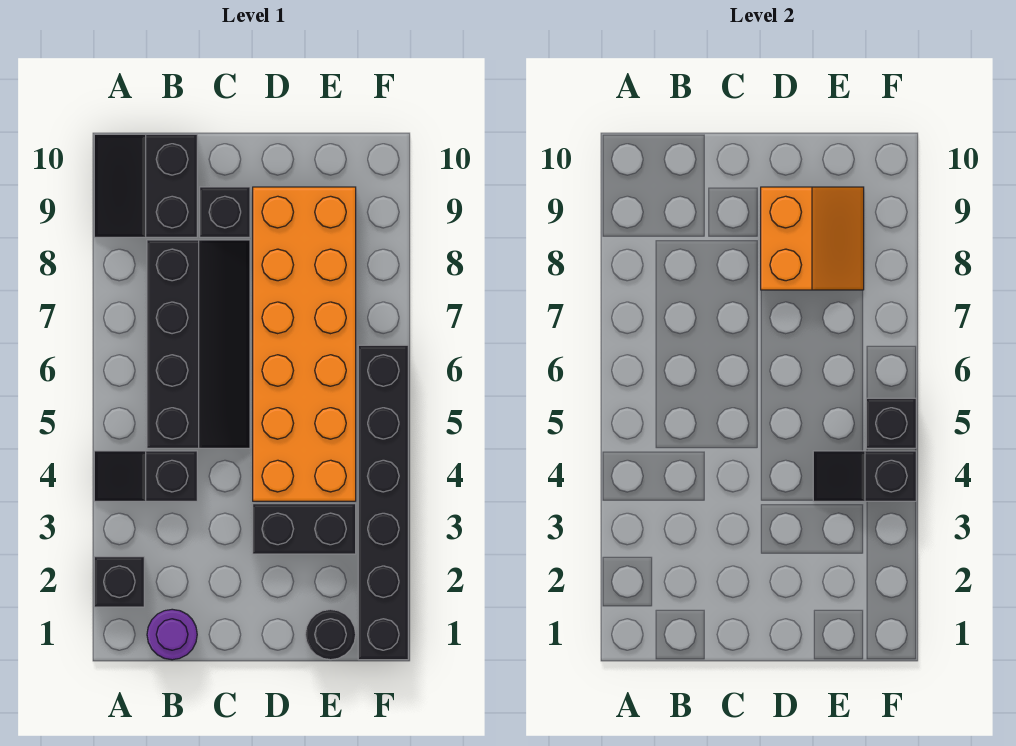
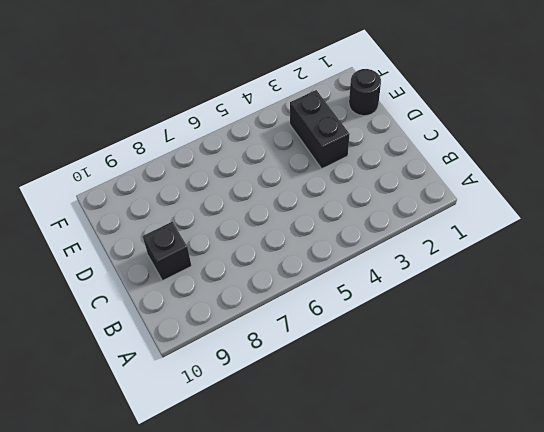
none -> black brick A2 level 1
none -> black slope A4:B4 level 1 top B
none -> black slope A9:B10 level 1 top B

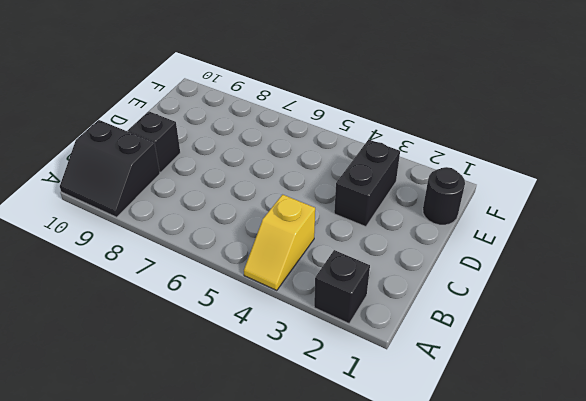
yellow slope A4:B4 level 1 top B -> black slope A4:B4 level 1 top B
none -> purple round brick B1 level 1
none -> black slope B5:C8 level 1 top B
none -> orange brick D4:E9 level 1

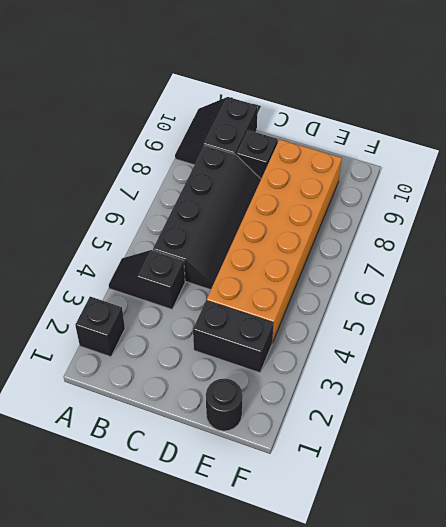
none -> purple round brick B1 level 1
none -> black brick F1:F6 level 1
none -> orange slope D8:E9 level 2 top D

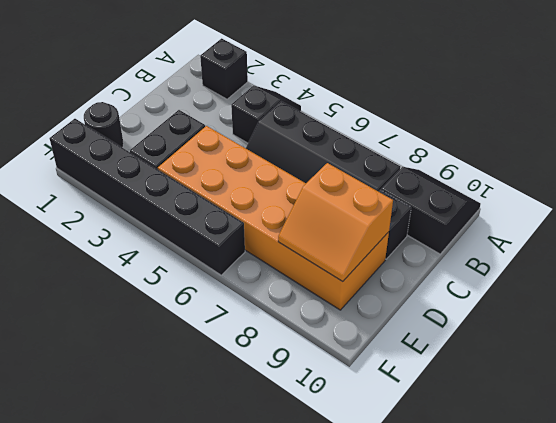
none -> purple round brick B1 level 1
none -> black slope E4:F4 level 2 top F
none -> black brick F5 level 2

